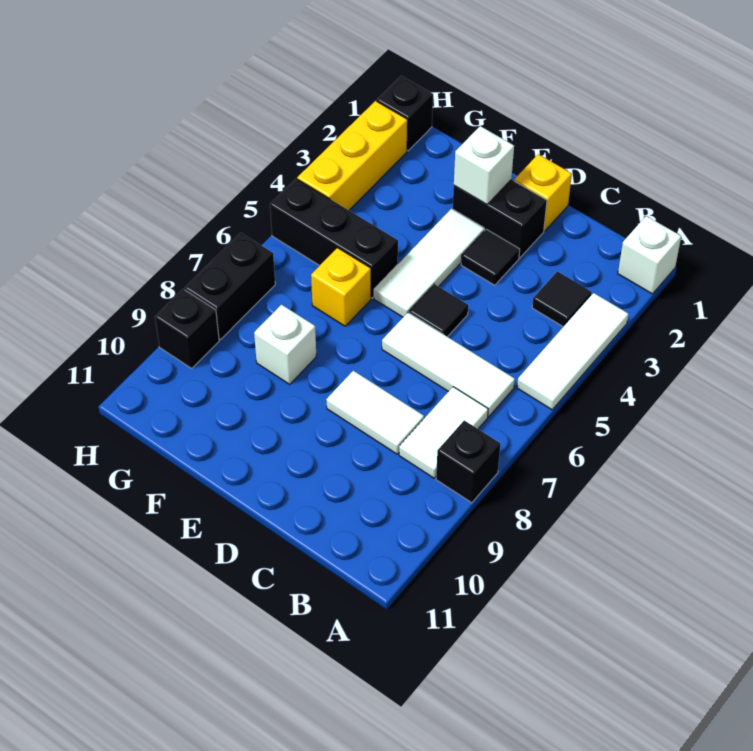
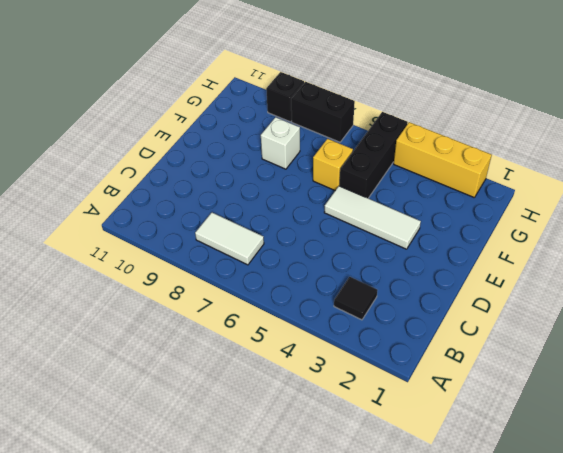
none -> white brick A1 level 1
none -> white tile A3:A5 level 1
none -> black brick A8 level 1

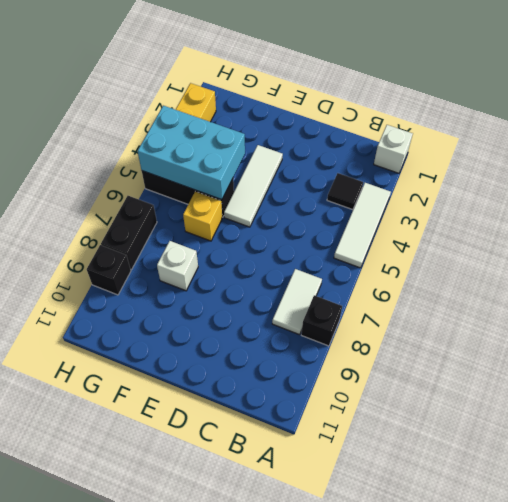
cyan brick F4:H5 level 2 -> none
none -> white tile B6:D6 level 1
none -> white tile C8:D8 level 1
none -> yellow brick D1 level 1

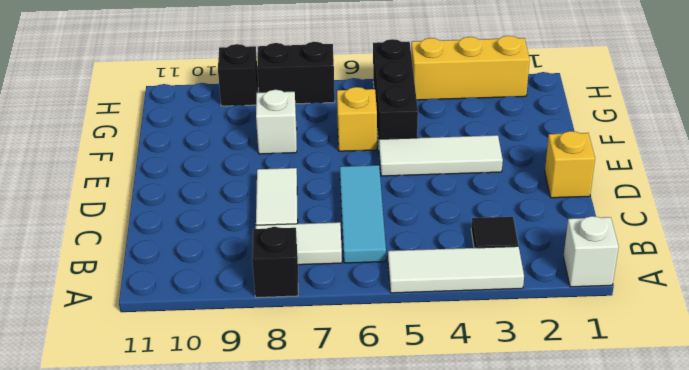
cyan tile B6:D6 level 1 -> white tile B6:D6 level 1
none -> black brick D2:E2 level 1
none -> black tile D3 level 1
none -> black tile D5 level 1

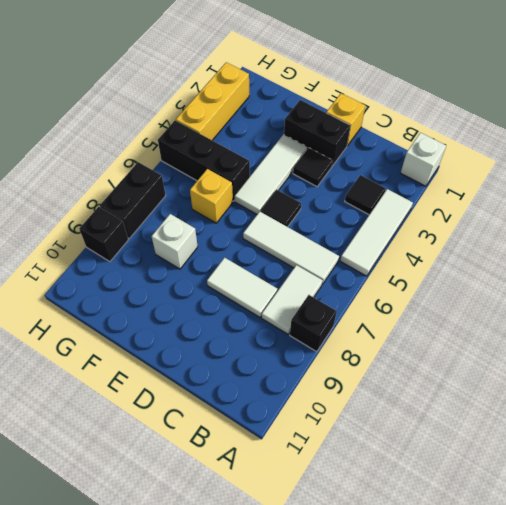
none -> black brick H1 level 1
none -> white brick E2 level 2

